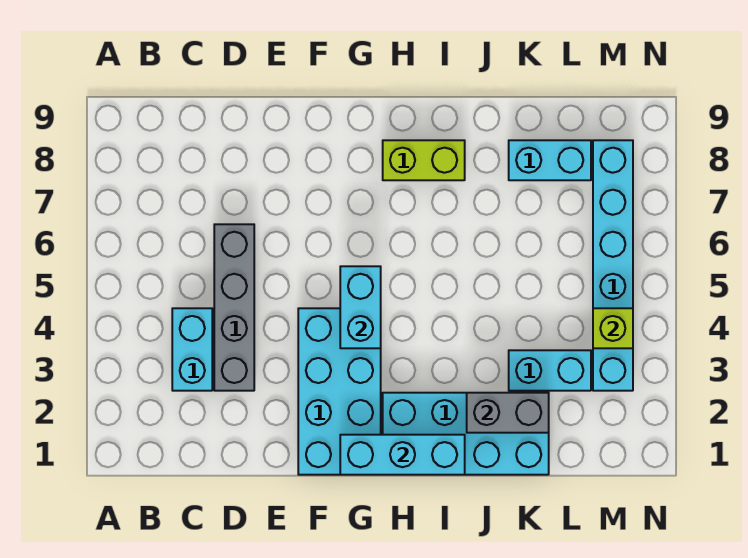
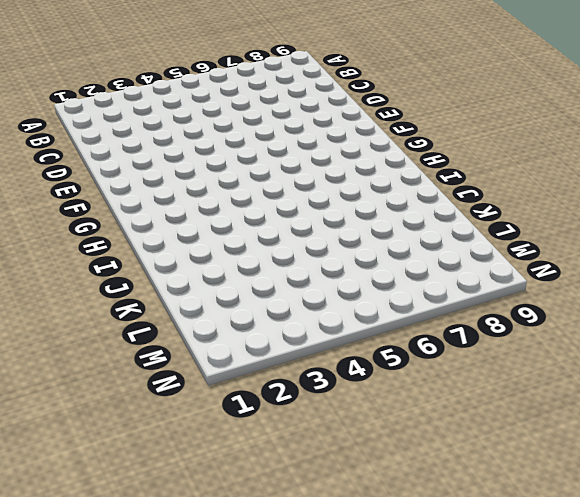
none -> cyan brick C3:C4 level 1
none -> grey brick D3:D6 level 1
none -> cyan brick F1:G4 level 1

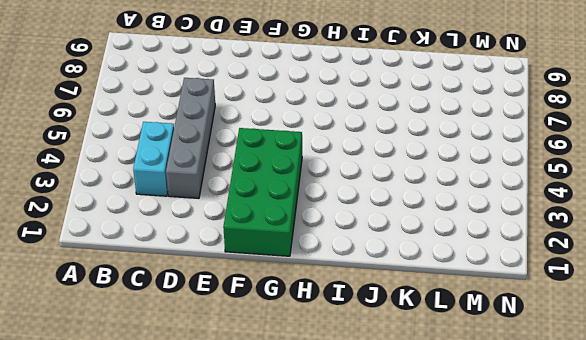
green brick F1:G4 level 1 -> cyan brick F1:G4 level 1
none -> cyan brick H1:K2 level 1
none -> lime brick H8:I8 level 1
none -> cyan brick K3:L3 level 1

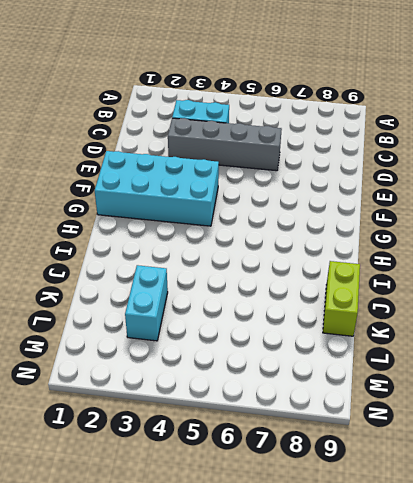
lime brick J9:K9 level 1 -> lime brick H8:I8 level 1
none -> cyan brick H1:K2 level 1
none -> cyan brick K8:L8 level 1
none -> cyan brick M3:M8 level 1

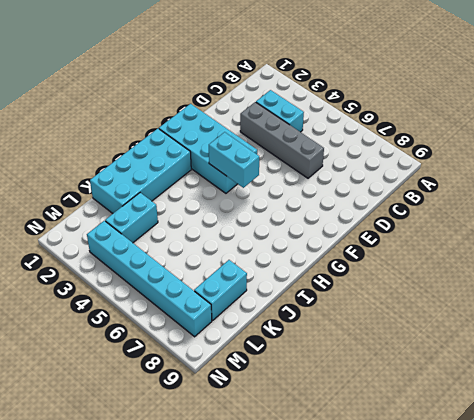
none -> lime brick H8:I8 level 1
none -> cyan brick G1:I1 level 2
none -> grey brick J2:K2 level 2

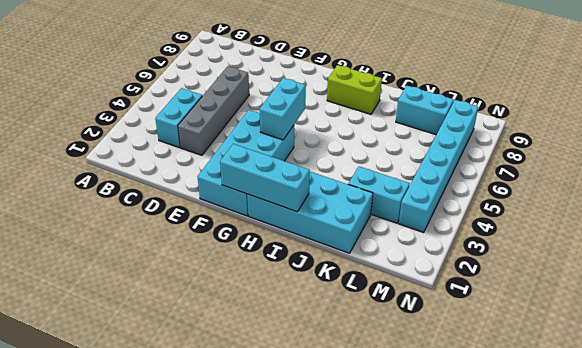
none -> grey brick J2:K2 level 2
none -> lime brick M4 level 2

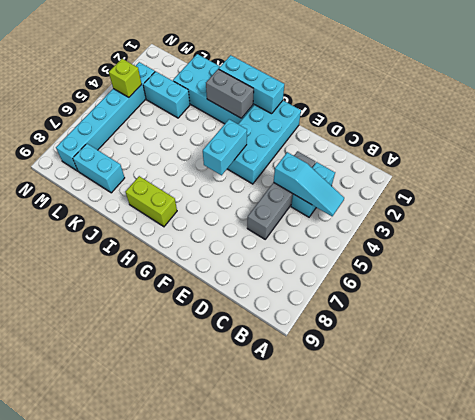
cyan slope B4:D4 level 2 top D -> none
grey brick H2:I2 level 2 -> grey brick J2:K2 level 2

